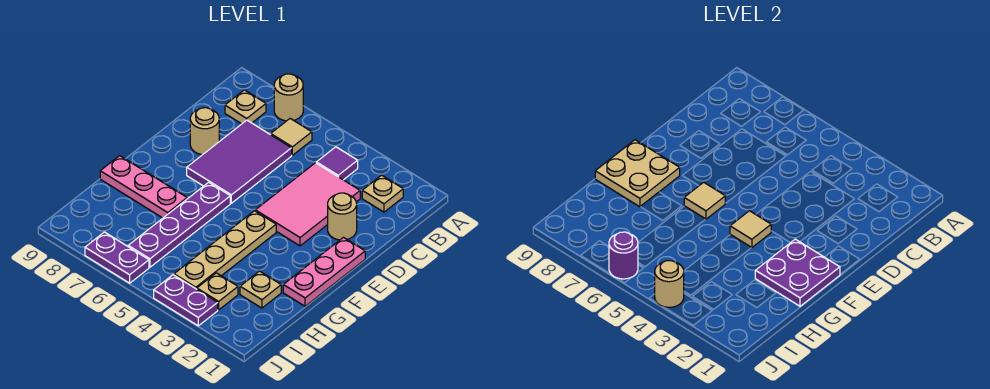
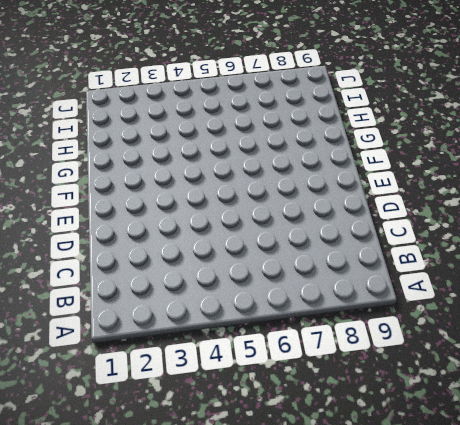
none -> tan round brick A7 level 1
none -> tan plate B2 level 1
none -> purple tile B4 level 1

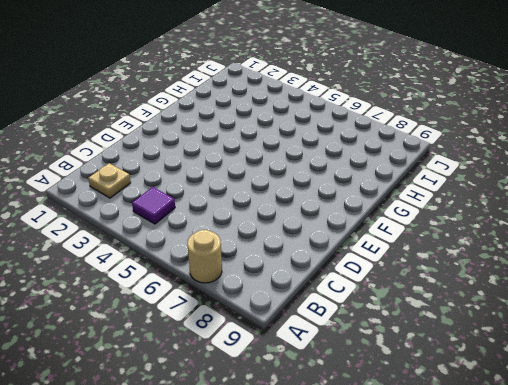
none -> tan tile B6 level 1
none -> tan plate B8 level 1
none -> pink tile C3:E4 level 1

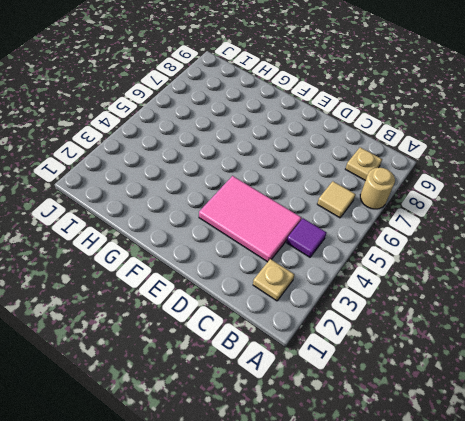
none -> purple tile C6:E7 level 1
none -> tan round brick D2 level 1
none -> tan round brick D8 level 1

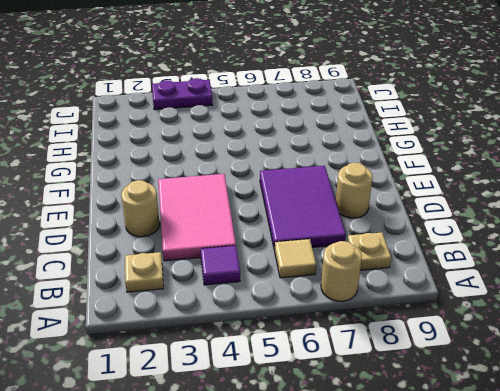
none -> pink plate E1:G1 level 1
none -> tan plate F4:I4 level 1
none -> purple plate F6:I6 level 1

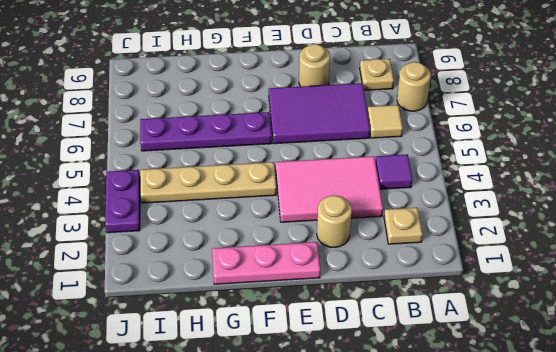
none -> pink plate G7:G9 level 1
none -> tan plate H2 level 1
none -> tan plate I3 level 1

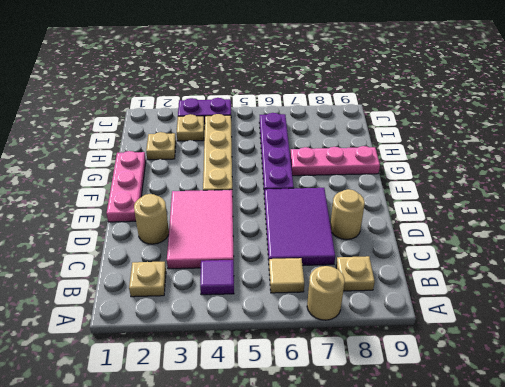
none -> purple plate J6:J7 level 1
none -> purple plate F1:G2 level 2
none -> tan tile F4 level 2

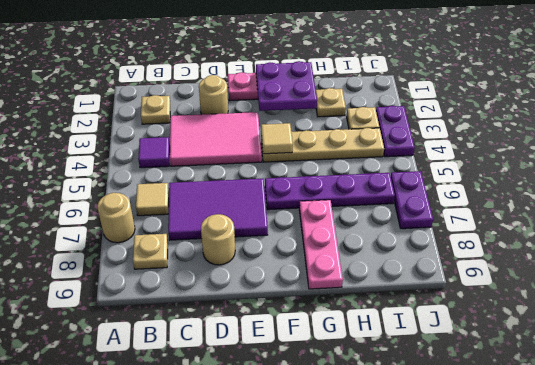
none -> tan tile F6 level 2
none -> tan plate F8:G9 level 2
none -> tan round brick J4 level 2

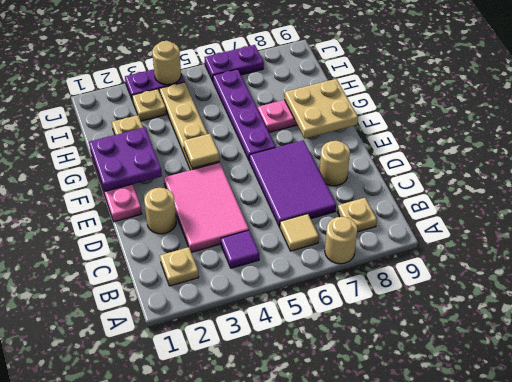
none -> tan tile F6 level 2
none -> purple round brick J6 level 2

